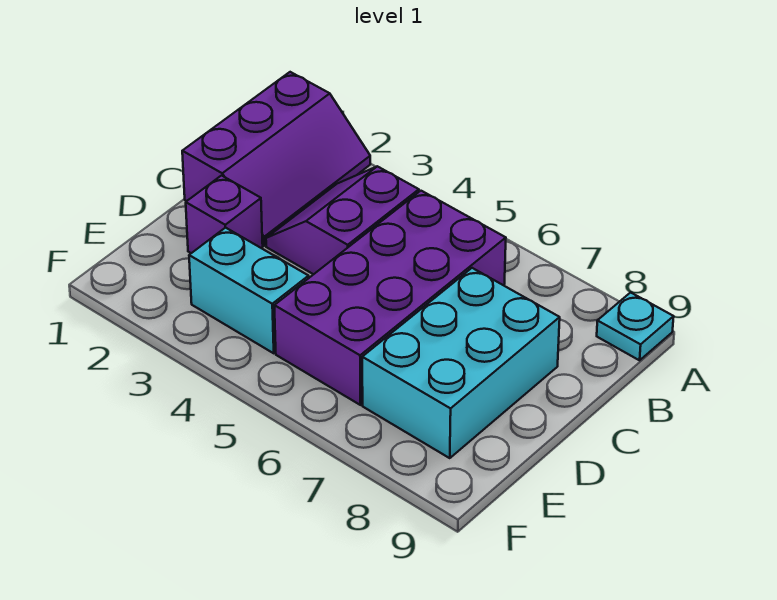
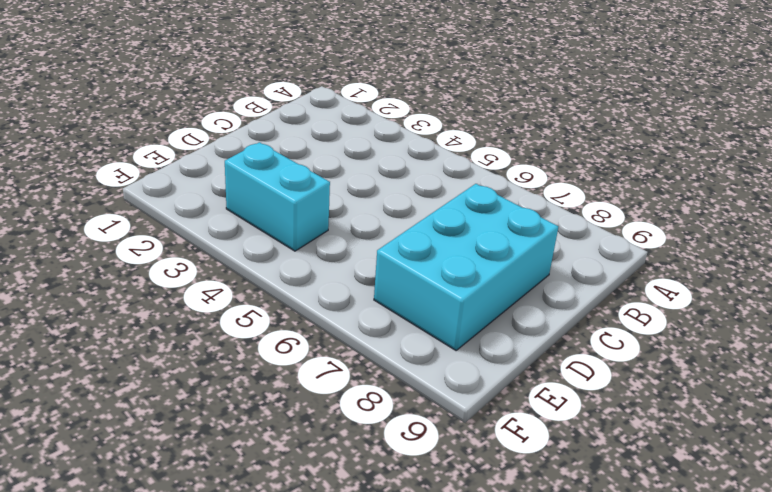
none -> purple slope A1:C2 level 1 top 1
none -> cyan plate A9 level 1

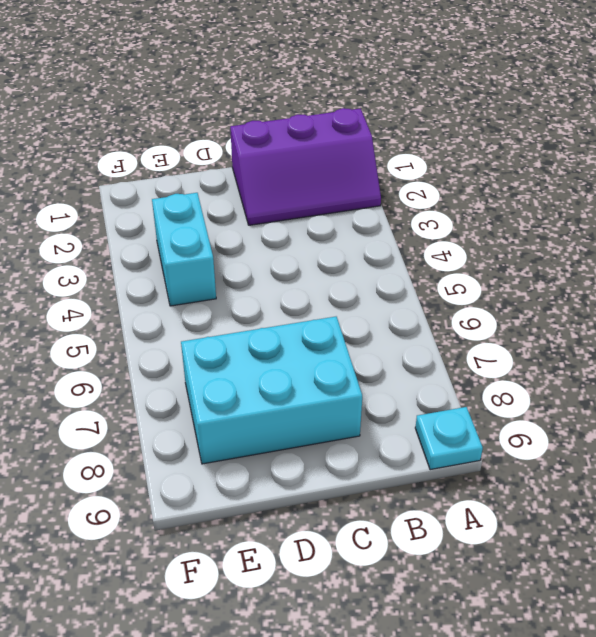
none -> purple slope B3:C4 level 1 top 4
none -> purple brick B5:E6 level 1

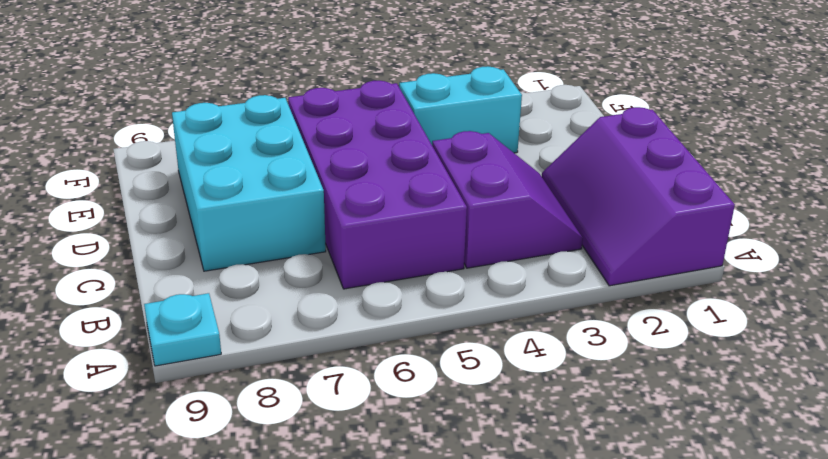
none -> purple brick D2 level 1

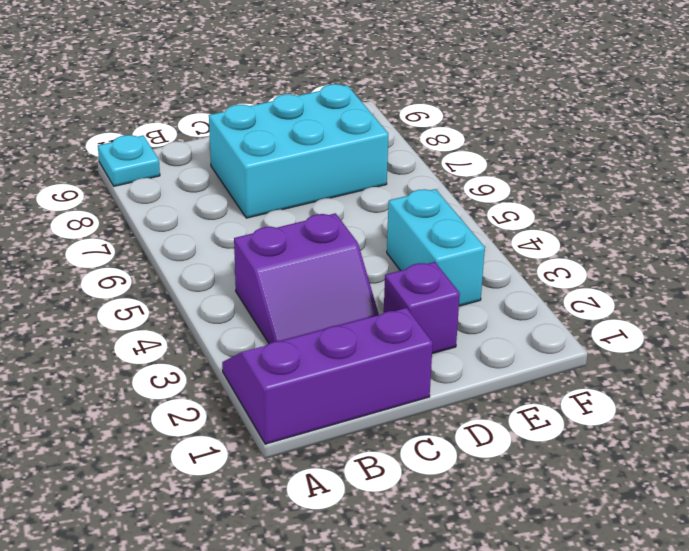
none -> purple brick B5:E6 level 1

